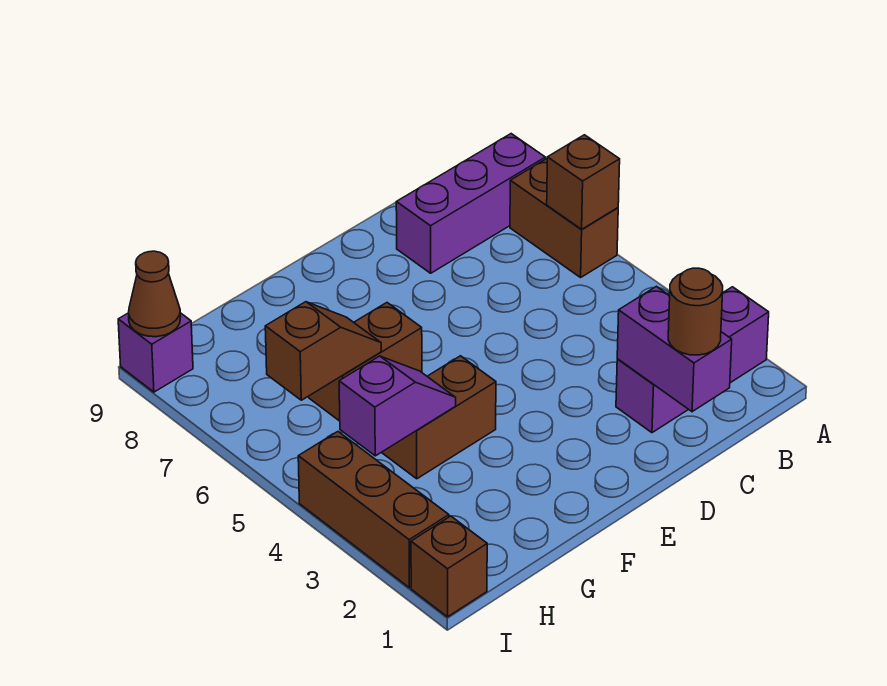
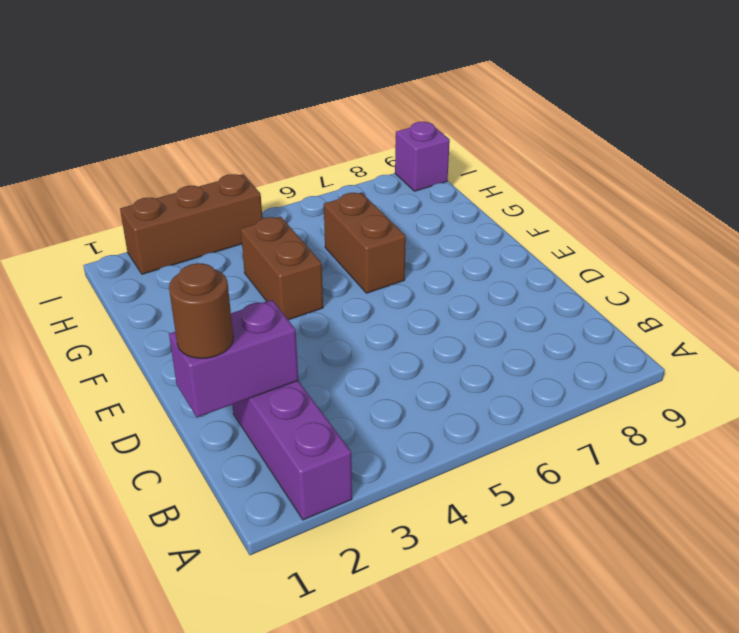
none -> brown brick A6:A7 level 1
none -> purple brick A8:C8 level 1
none -> brown brick I1 level 1

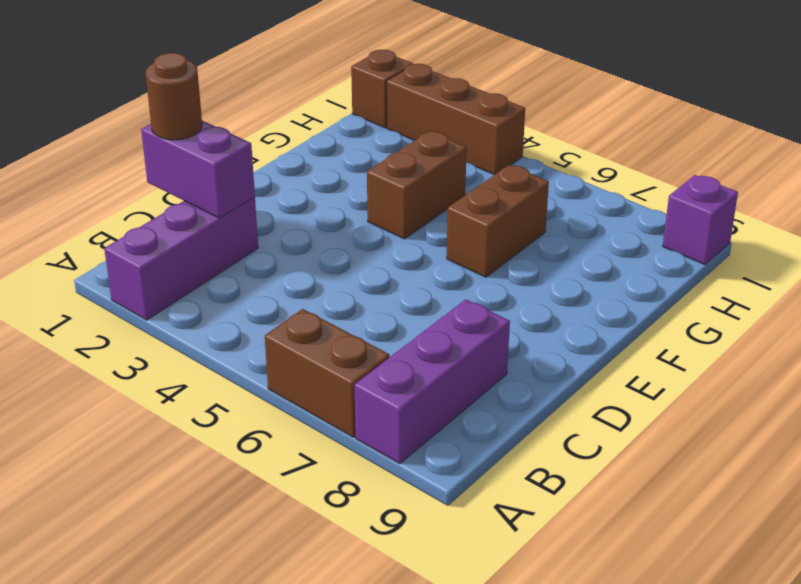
none -> brown brick A6 level 2
none -> purple slope G4:H4 level 2 top H
none -> brown slope G6:H6 level 2 top H

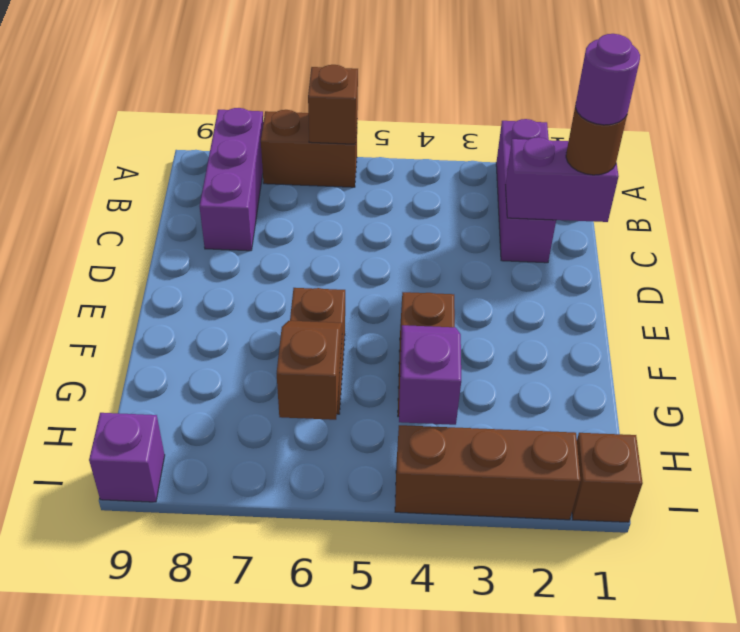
purple round brick C1 level 4 -> none
none -> brown cone I9 level 2

